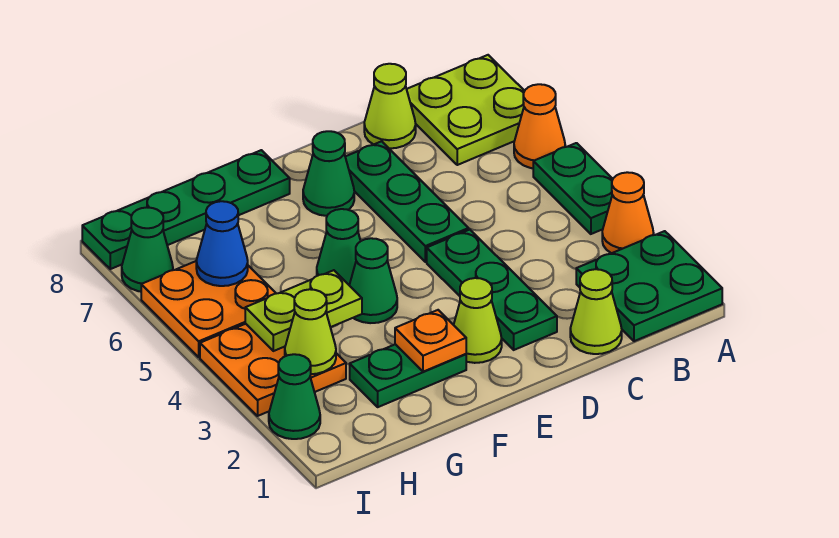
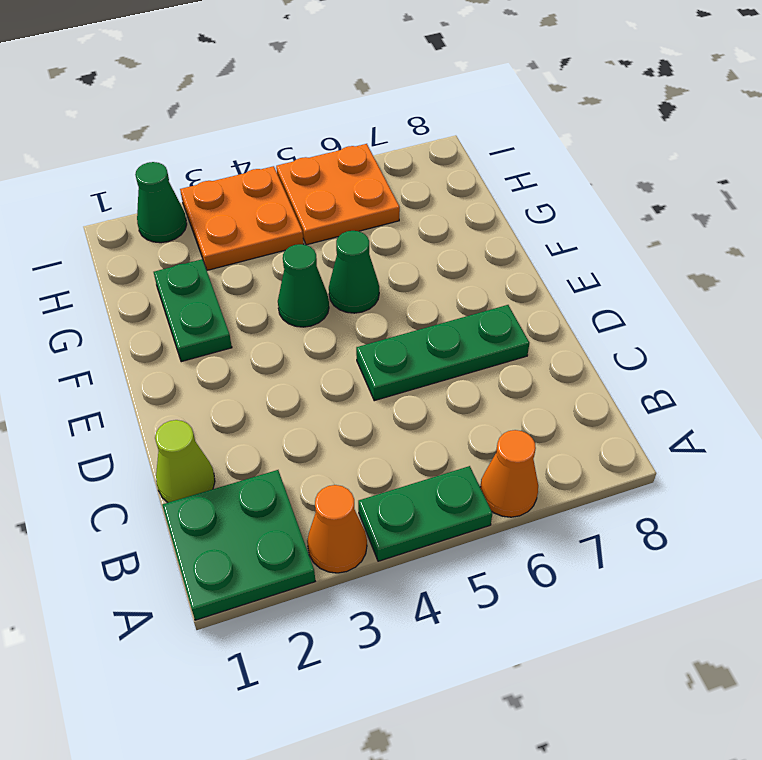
none -> lime plate A7:B8 level 1
none -> lime cone C8 level 1
none -> green plate D2:D4 level 1

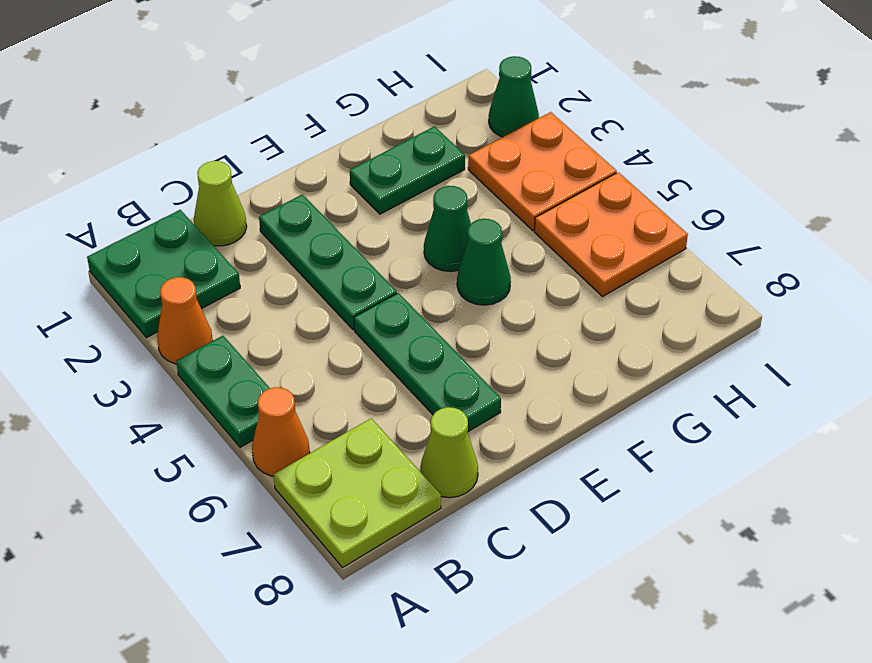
none -> lime cone E2 level 1
none -> green cone E7 level 1
none -> green plate F8:I8 level 1

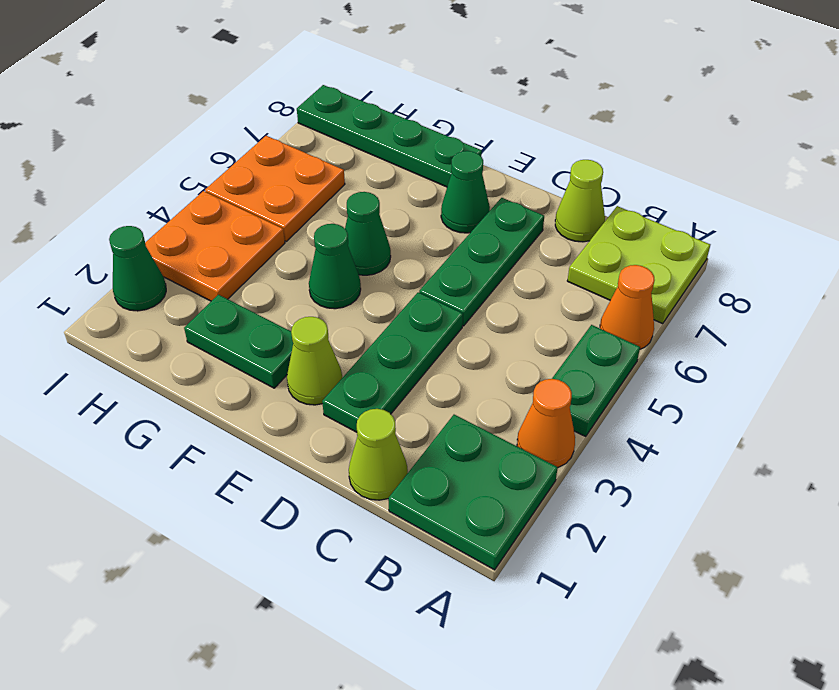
none -> green cone I7 level 1
none -> orange plate F2 level 2
none -> lime plate G4:H4 level 2

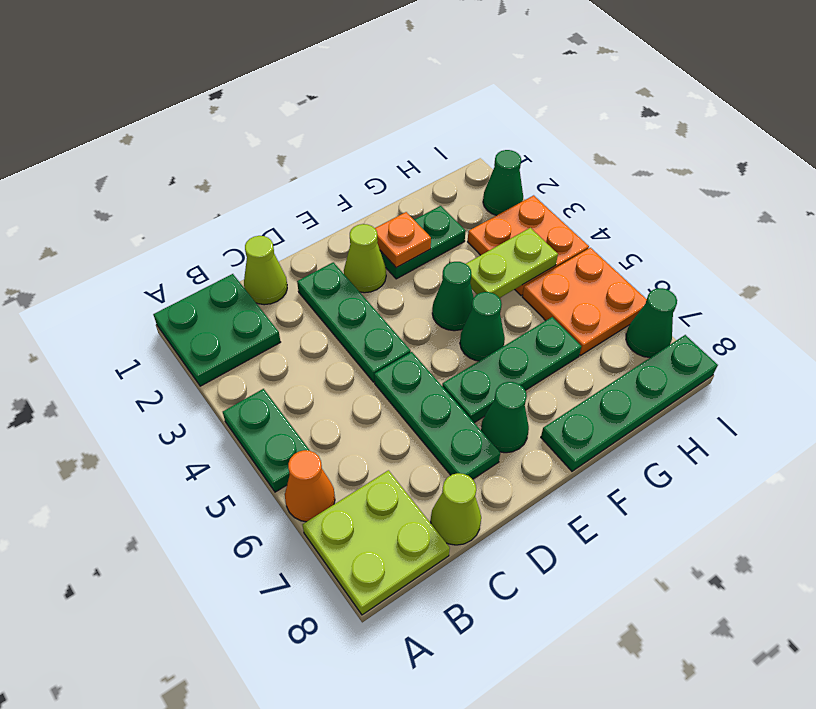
green plate E6:G6 level 1 -> none
none -> orange cone A3 level 1
none -> lime cone H3 level 2
none -> blue cone H6 level 2

